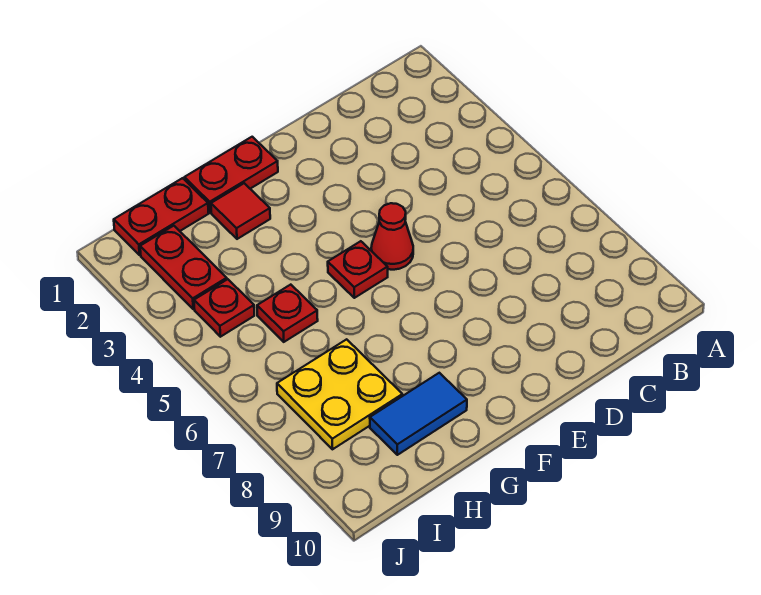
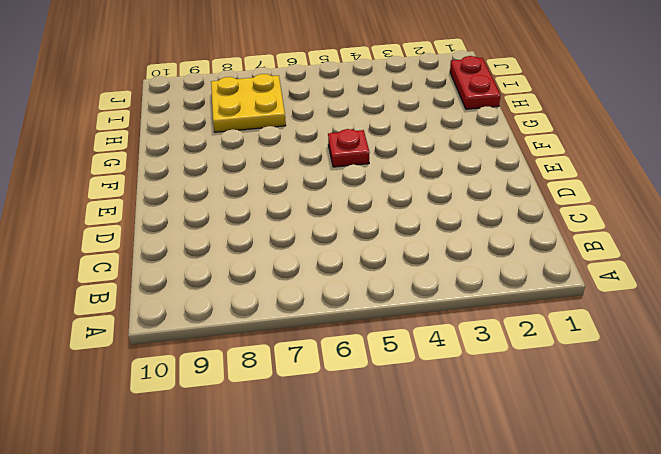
none -> red cone E5 level 1
none -> red plate F1:G1 level 1

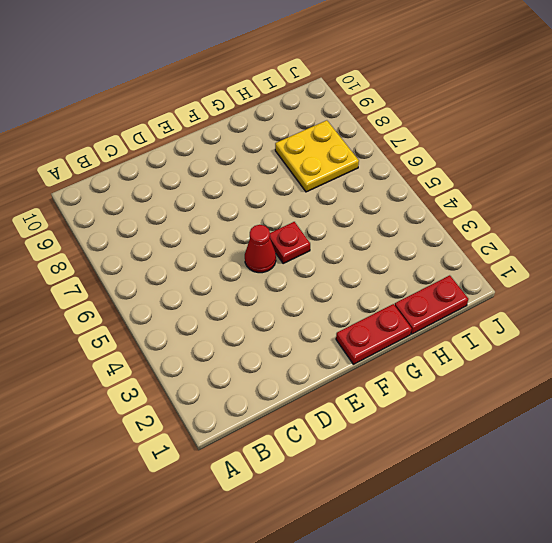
none -> red tile G2 level 1
none -> blue tile G9:H9 level 1

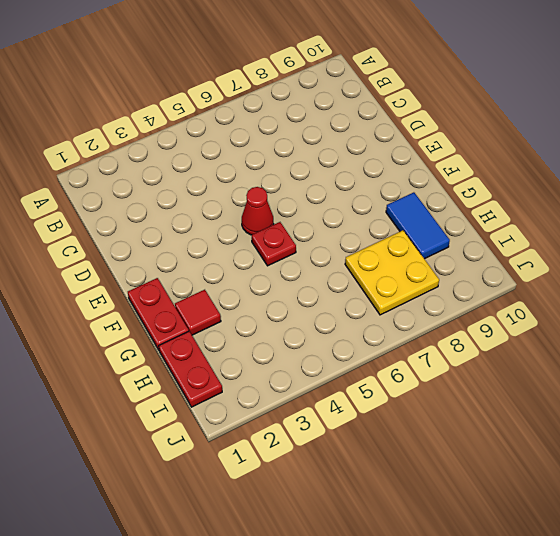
none -> red plate H5 level 1
none -> red plate I2:I3 level 1

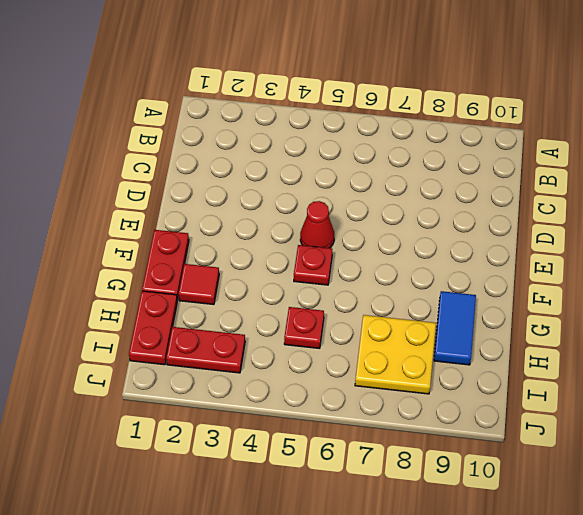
none -> red plate I4 level 1

